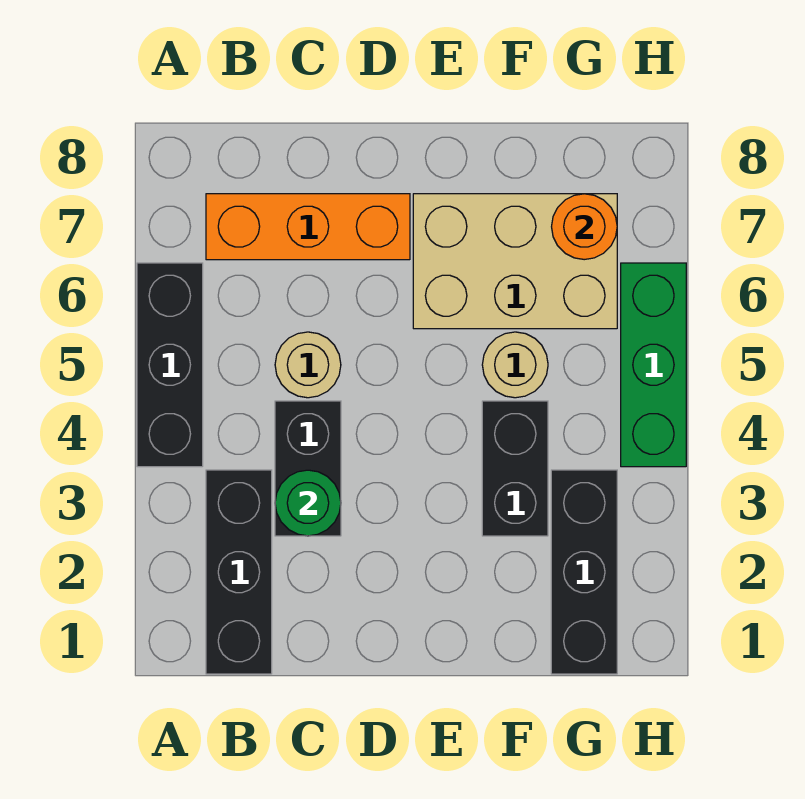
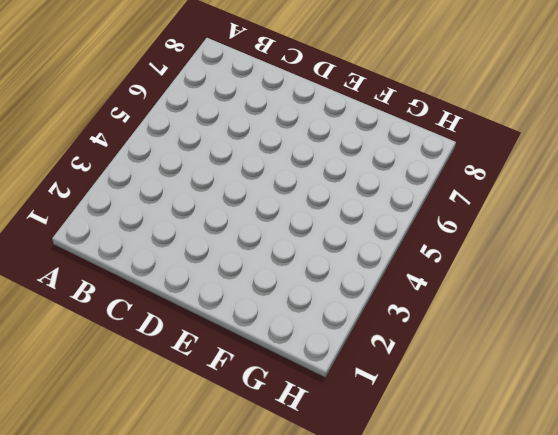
none -> black brick A4:A6 level 1
none -> black brick B1:B3 level 1
none -> orange brick B7:D7 level 1

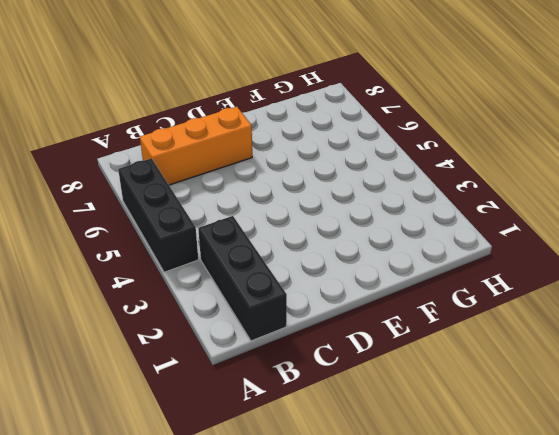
none -> black brick C3:C4 level 1
none -> tan round brick C5 level 1
none -> tan brick E6:G7 level 1

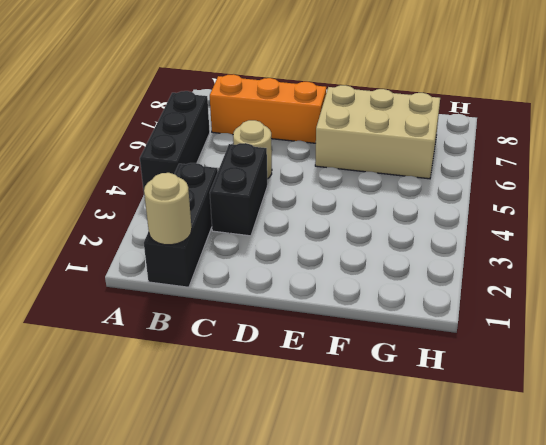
tan round brick B1 level 2 -> tan round brick F5 level 1
none -> black brick F3:F4 level 1
none -> black brick G1:G3 level 1
none -> green brick H4:H6 level 1

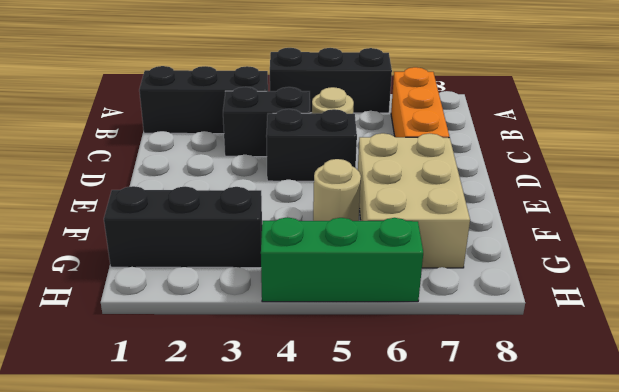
black brick D4:D5 level 1 -> black brick F3:F4 level 1
none -> green round brick C3 level 2
none -> orange round brick G7 level 2

